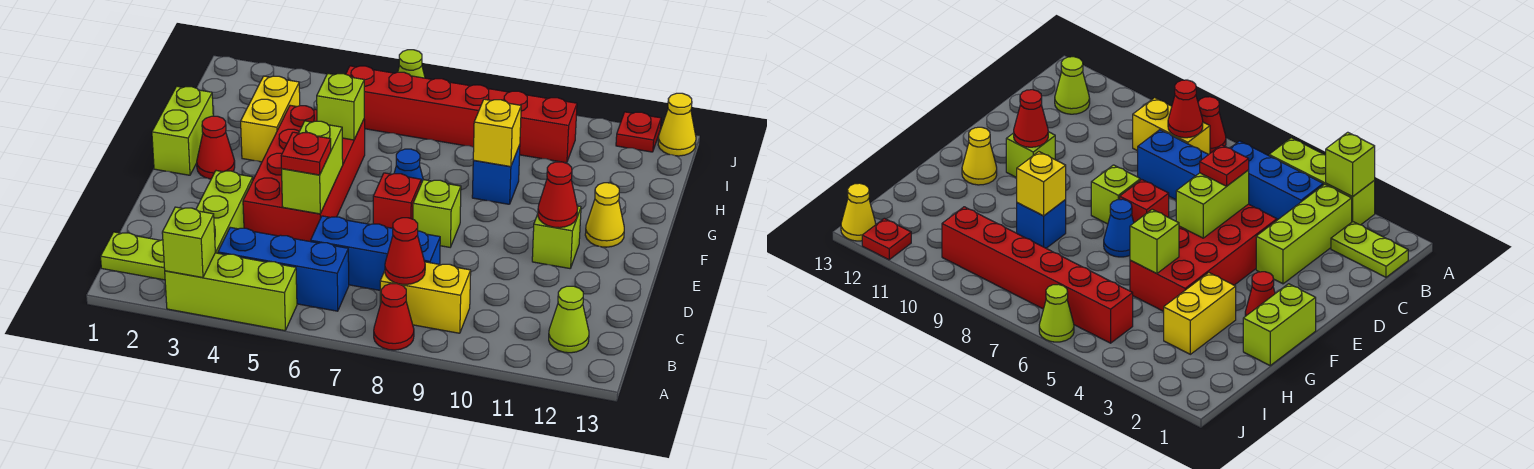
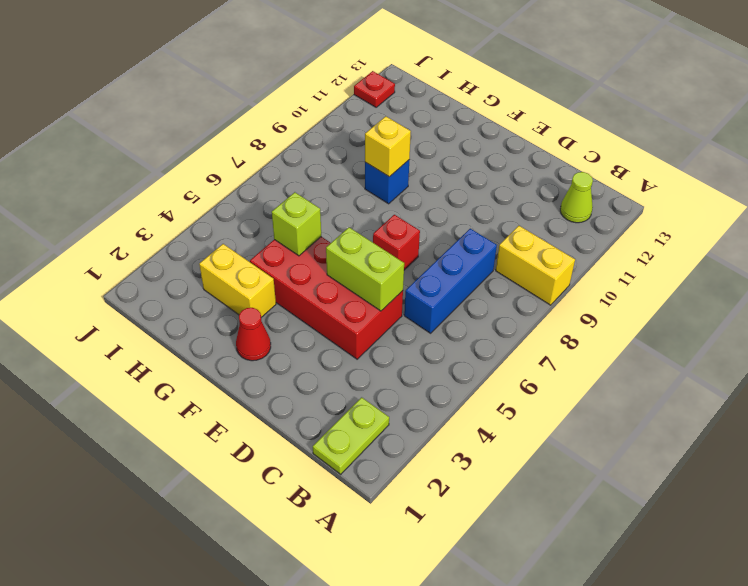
yellow brick A9:B9 level 1 -> yellow brick B8:B9 level 1
none -> lime brick A3:A5 level 1
none -> red cone A8 level 1
none -> lime brick B3:D3 level 1

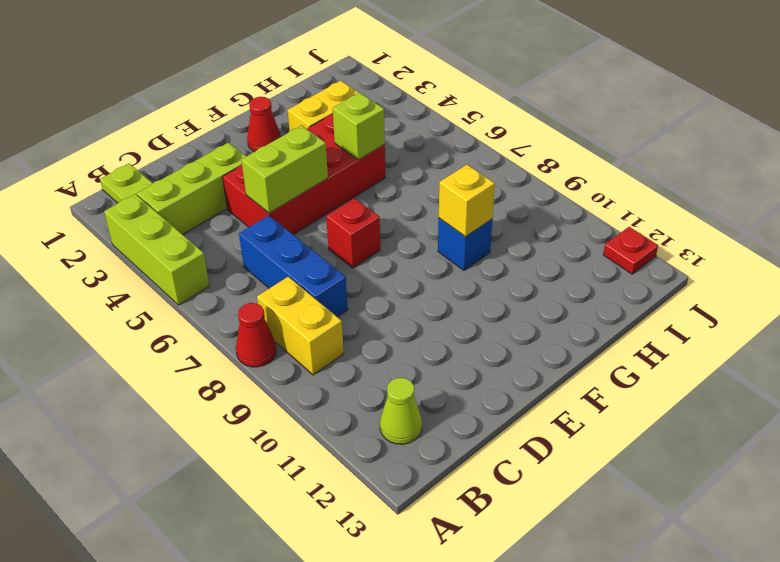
none -> blue brick B4:B6 level 1
none -> lime brick E8 level 1
none -> lime brick E11 level 1

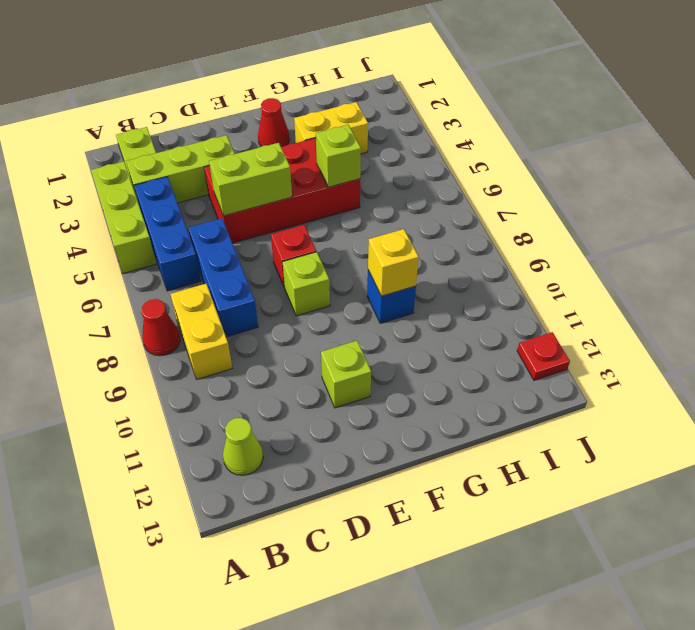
none -> lime brick F1:G1 level 1
none -> blue cone F7 level 1
none -> yellow cone F12 level 1

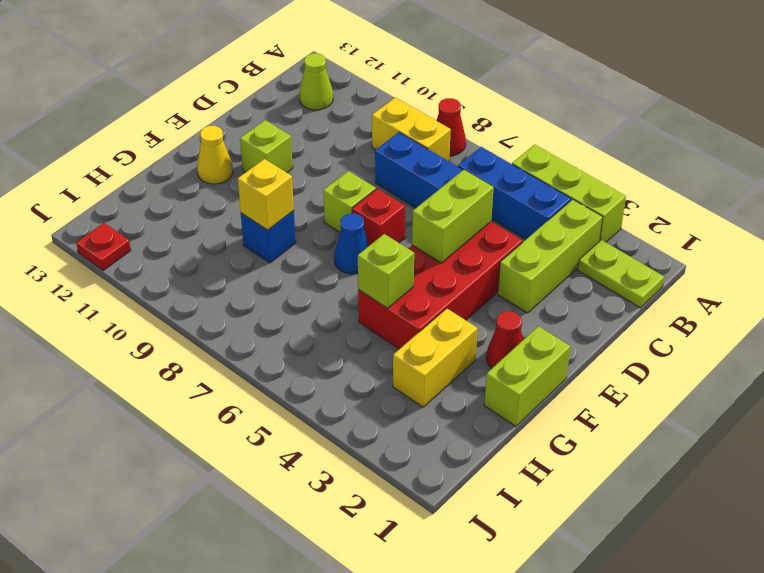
none -> red brick I5:I10 level 1
none -> lime cone J6 level 1
none -> yellow cone J13 level 1

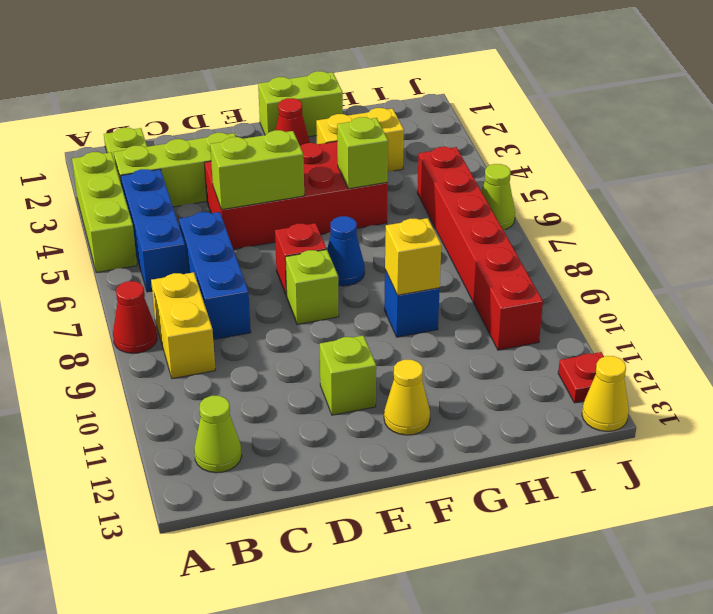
none -> lime brick A3 level 2
none -> red cone B8 level 2
none -> red cone E11 level 2

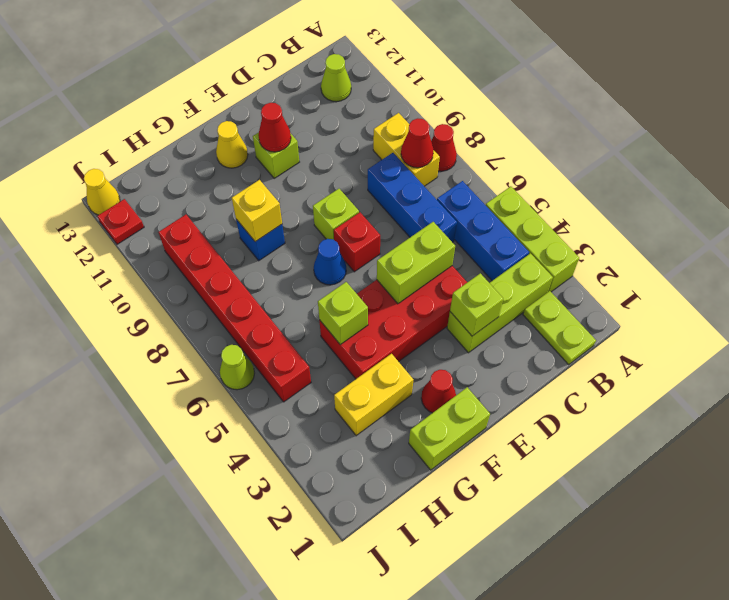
lime brick D3 level 2 -> lime brick A3 level 2
none -> red plate D5 level 3

